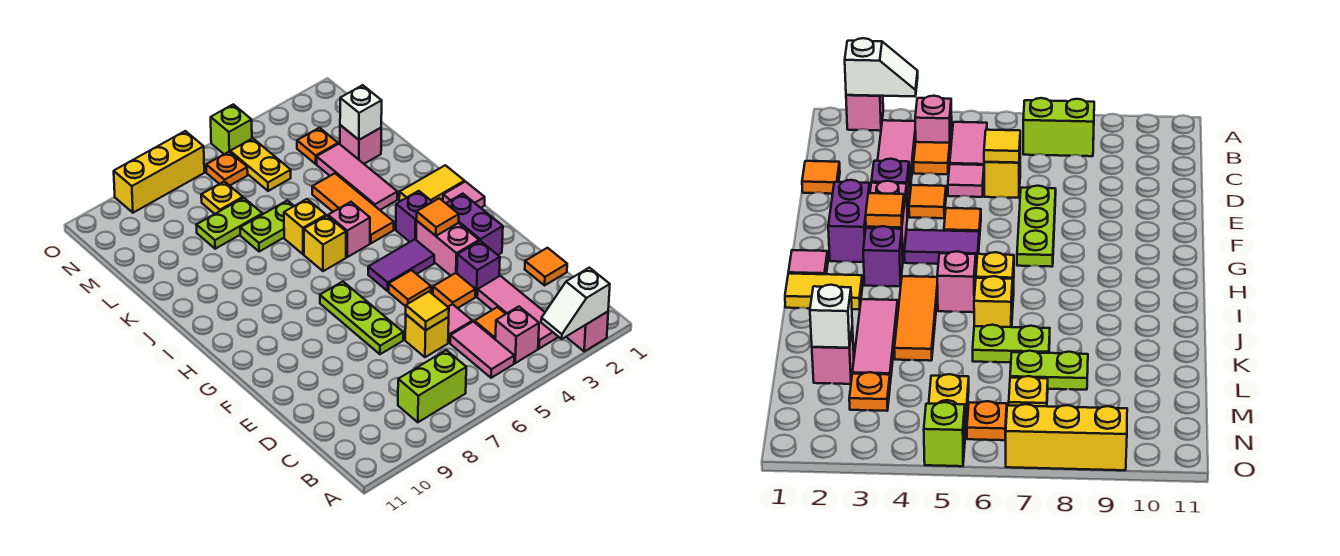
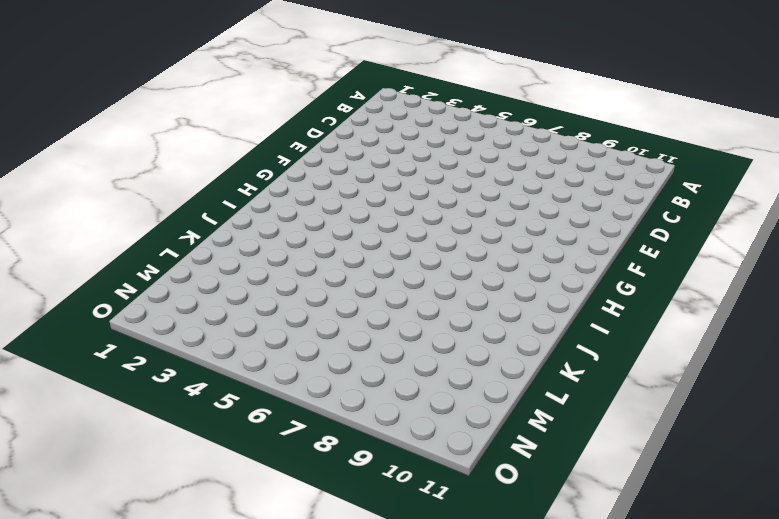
none -> pink brick A2 level 1
none -> pink tile B3:D3 level 1
none -> pink brick B4 level 1
none -> pink tile B5:C5 level 1

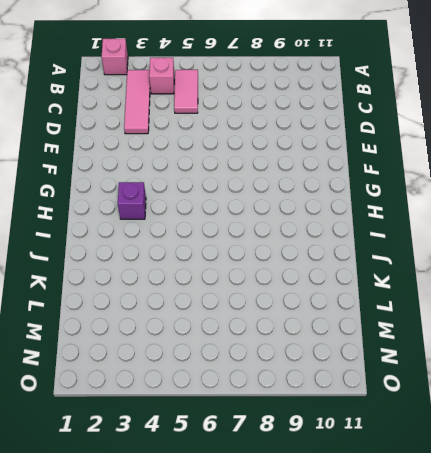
none -> lime brick B7:B8 level 1
none -> orange tile C4 level 1
none -> orange tile D1 level 1
none -> pink tile D5 level 1

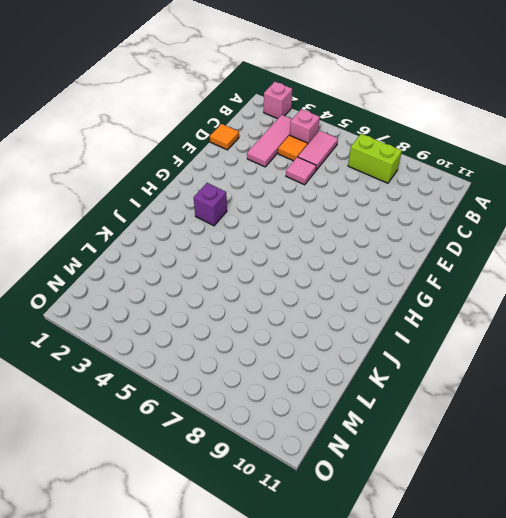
none -> yellow brick D6 level 1
none -> purple brick E3 level 1
none -> orange tile E4 level 1
none -> lime plate E7:G7 level 1

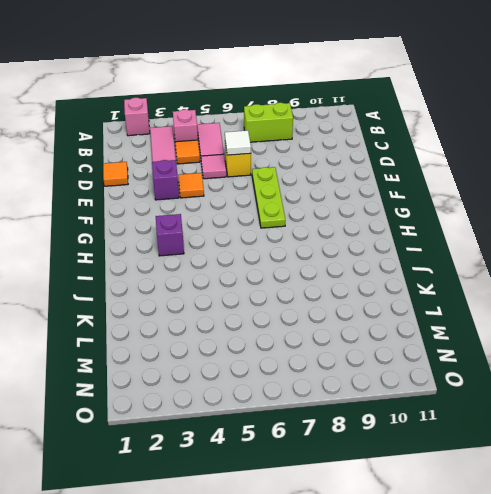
white tile D6 level 2 -> yellow tile D6 level 2
none -> purple brick F2:G2 level 1
none -> pink brick F3:G3 level 1
none -> orange tile F5 level 1
none -> purple tile G4:G5 level 1

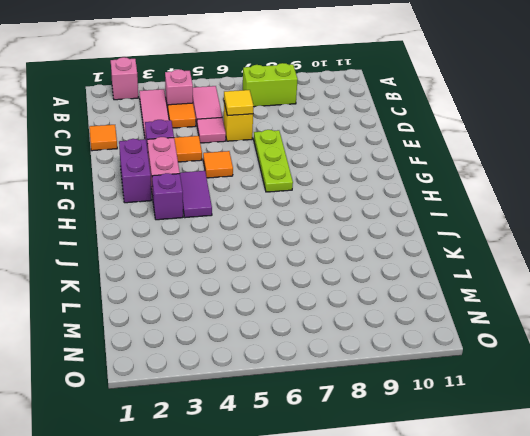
purple tile G4:H4 level 1 -> purple tile G4:G5 level 1
none -> pink tile H1 level 1
none -> yellow tile I1:I2 level 1
none -> orange tile I4:K4 level 1
none -> pink brick I5 level 1

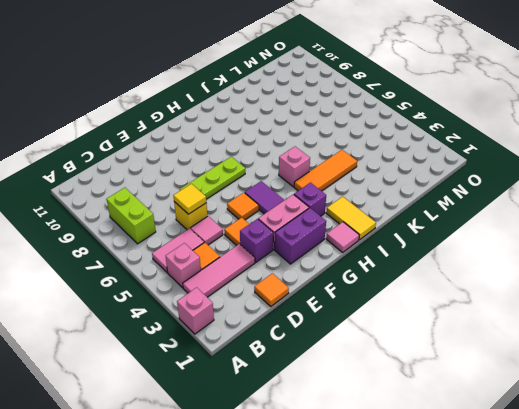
none -> yellow brick I6 level 1
none -> pink tile J3:L3 level 1
none -> yellow brick J6 level 1
none -> lime plate K6:K7 level 1

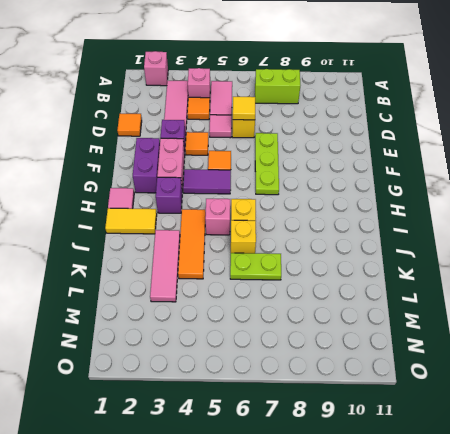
none -> pink brick L2 level 1
none -> lime plate L7:L8 level 1
none -> orange plate M3 level 1
none -> yellow plate M5:N5 level 1

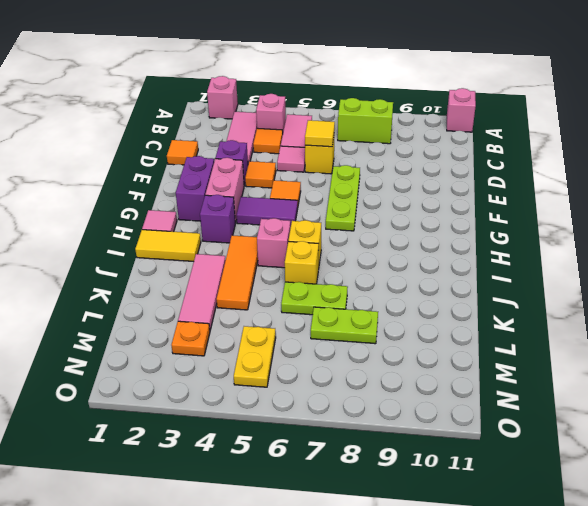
pink brick A11 level 1 -> pink brick L2 level 1
none -> yellow plate M7 level 1
none -> orange plate N6 level 1
none -> lime brick O5 level 1
none -> yellow brick O7:O9 level 1

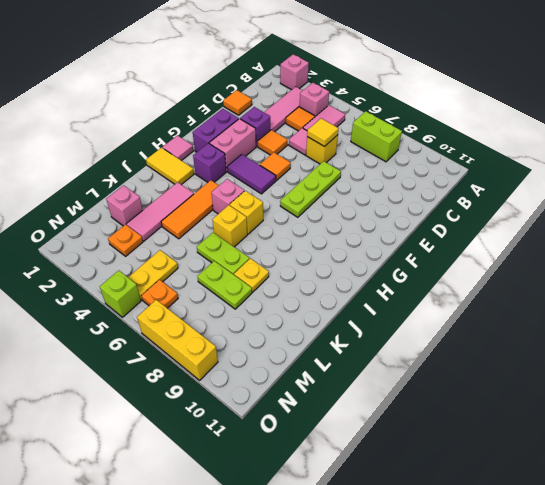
yellow plate K8 level 1 -> yellow plate M7 level 1
none -> white slope A2:A3 level 2 top 2
none -> orange tile G3 level 2
none -> white brick L2 level 2

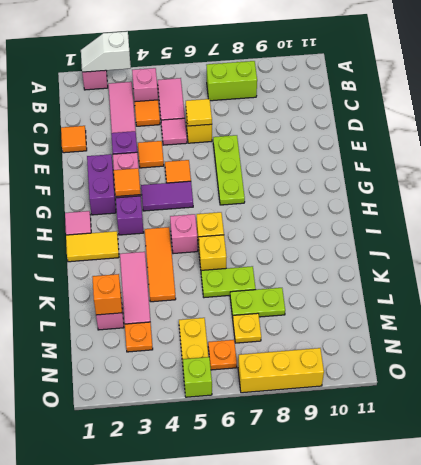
white slope A2:A3 level 2 top 3 -> white slope A2:A3 level 2 top 2
orange brick L2 level 2 -> white brick L2 level 2

